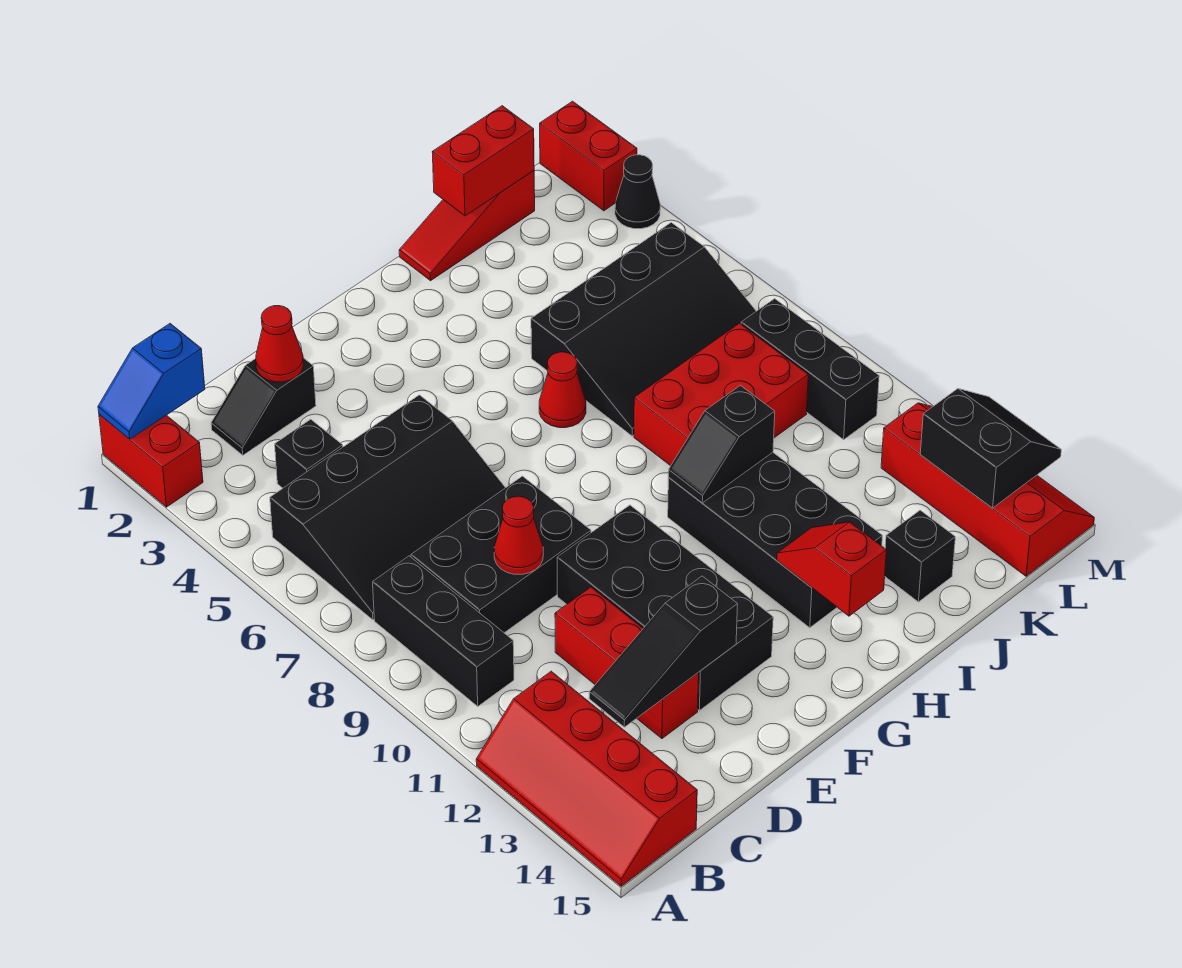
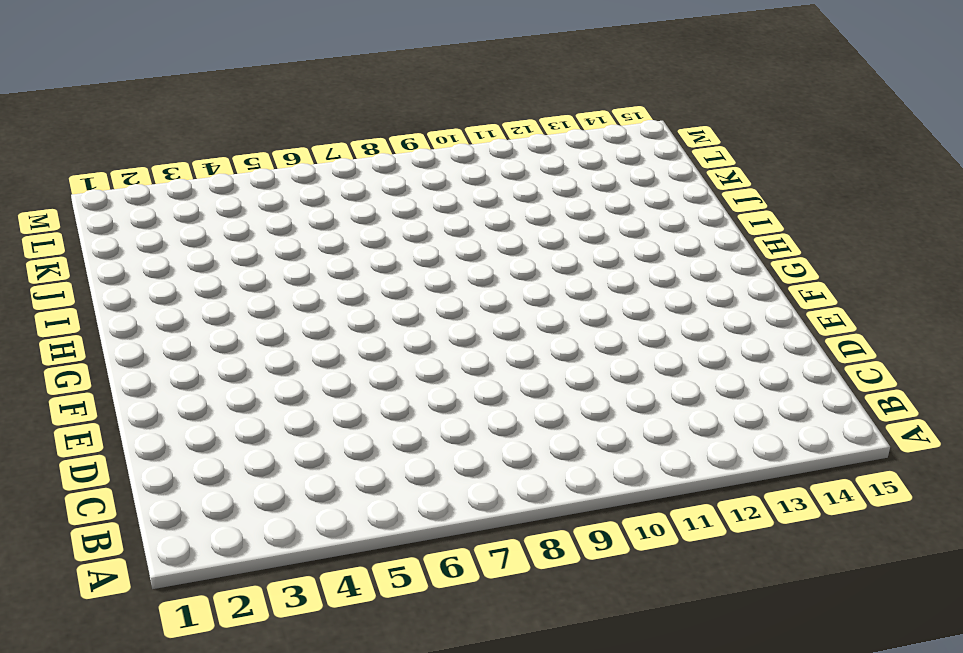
none -> red brick A1:A2 level 1
none -> red slope A12:B15 level 1 top B
none -> black slope B5:E7 level 1 top 5

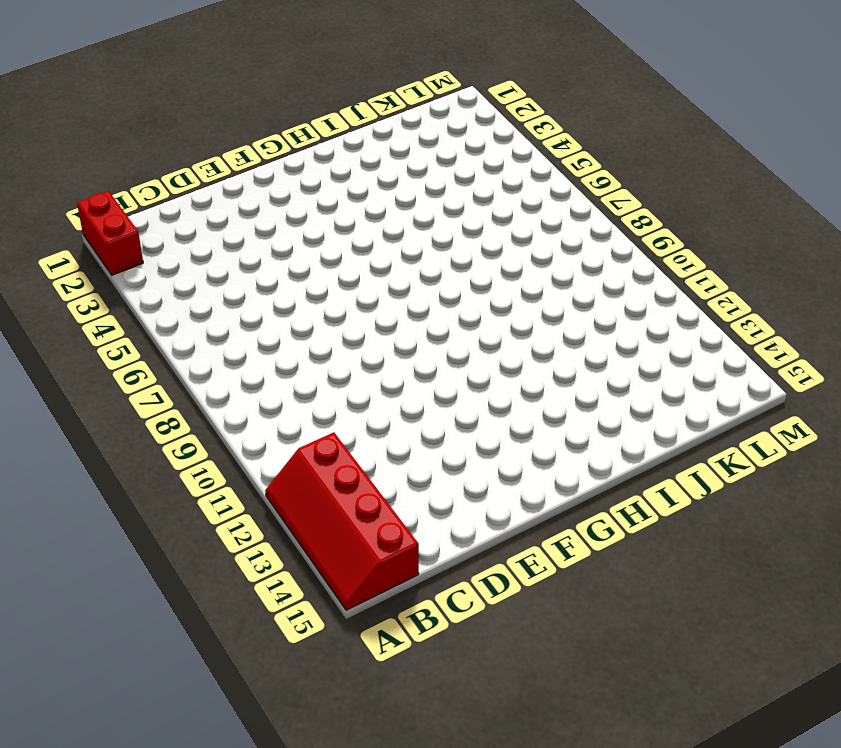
none -> black slope B5:E7 level 1 top 5
none -> black brick B8:B10 level 1
none -> black slope C2:D2 level 1 top D

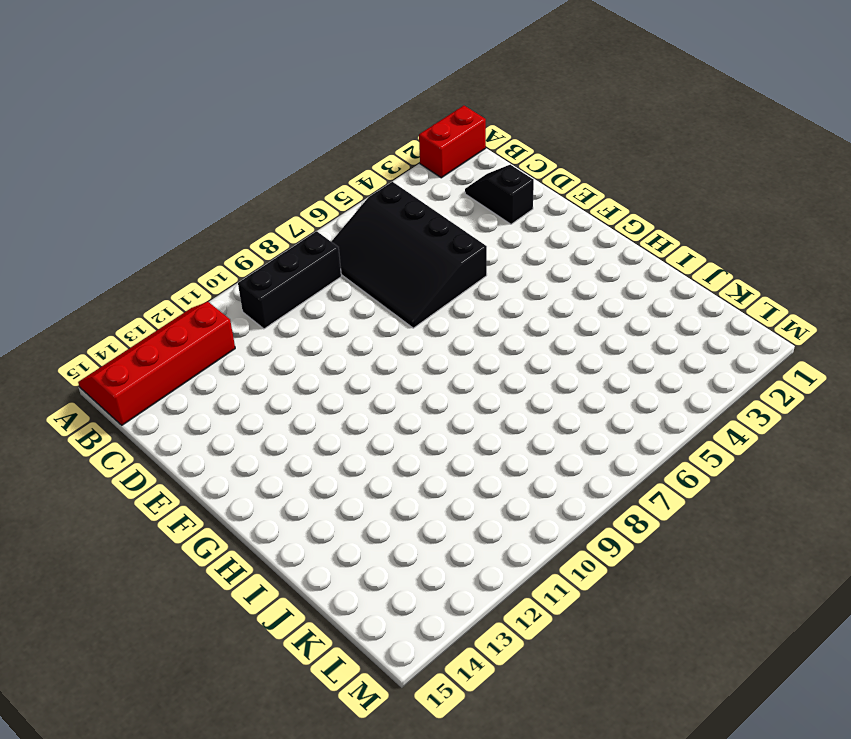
none -> black brick C4 level 1
none -> black brick C8:E9 level 1
none -> red brick D11:D13 level 1

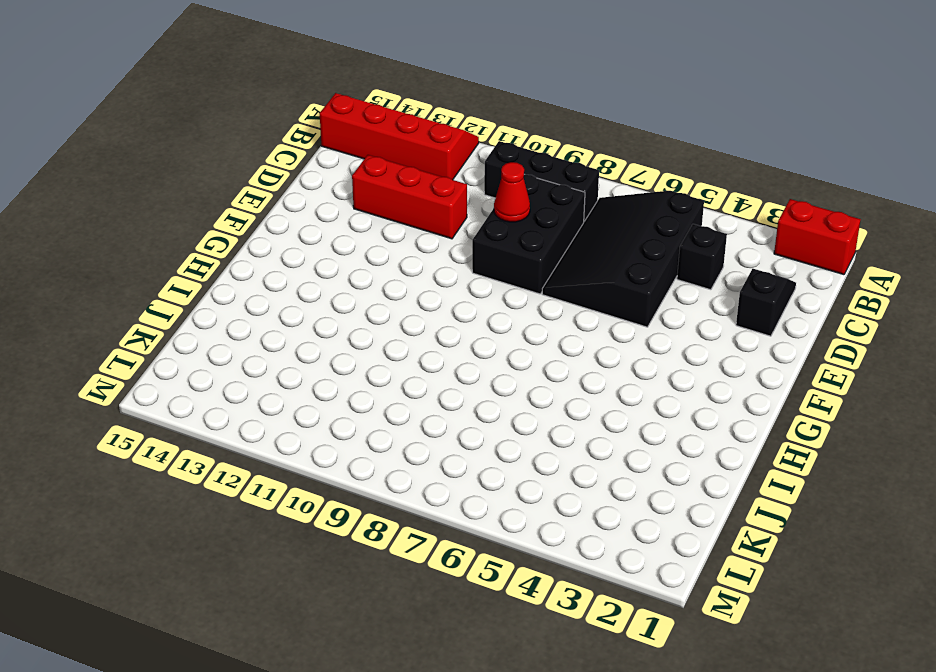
none -> black brick E10:F13 level 1
none -> red cone H6 level 1
none -> black brick H10:I13 level 1

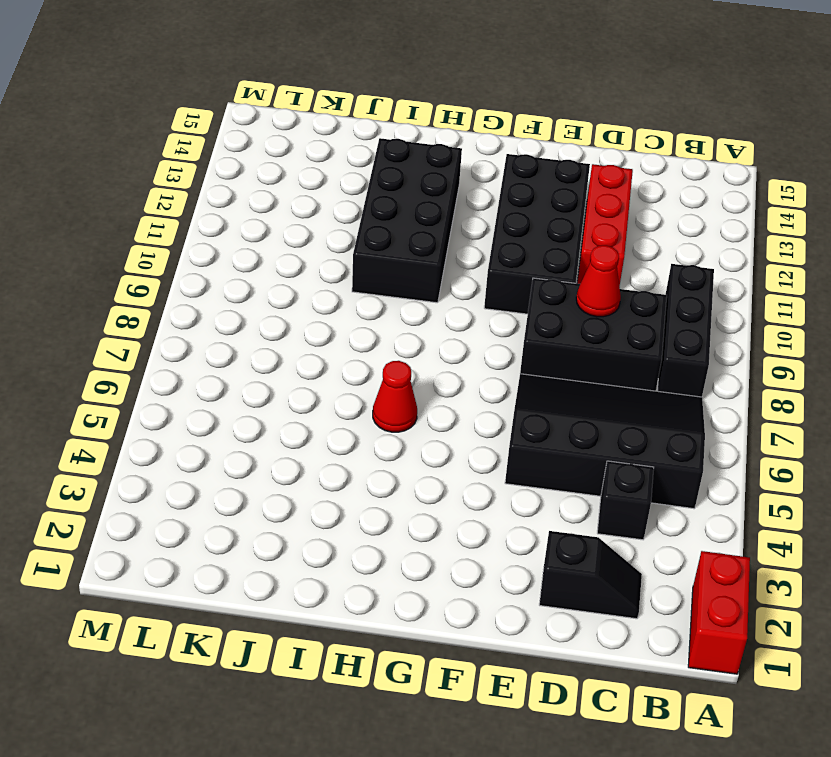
none -> red slope A12:B15 level 1 top B
none -> red slope I1:K1 level 1 top K
none -> black slope I5:L7 level 1 top 5

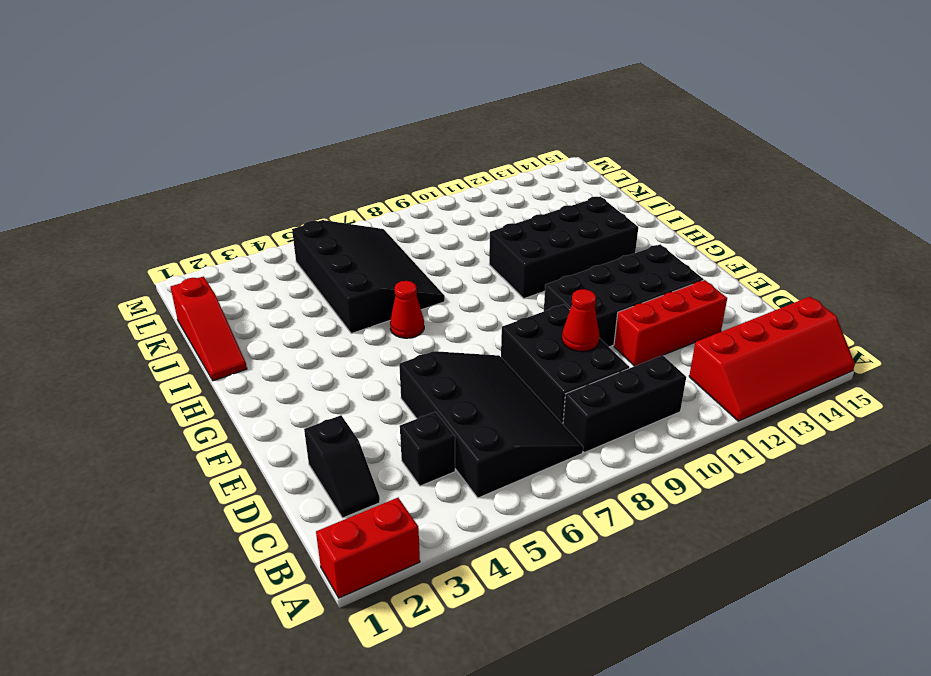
none -> red brick I8:K9 level 1
none -> black brick J14 level 1
none -> black brick L8:L10 level 1

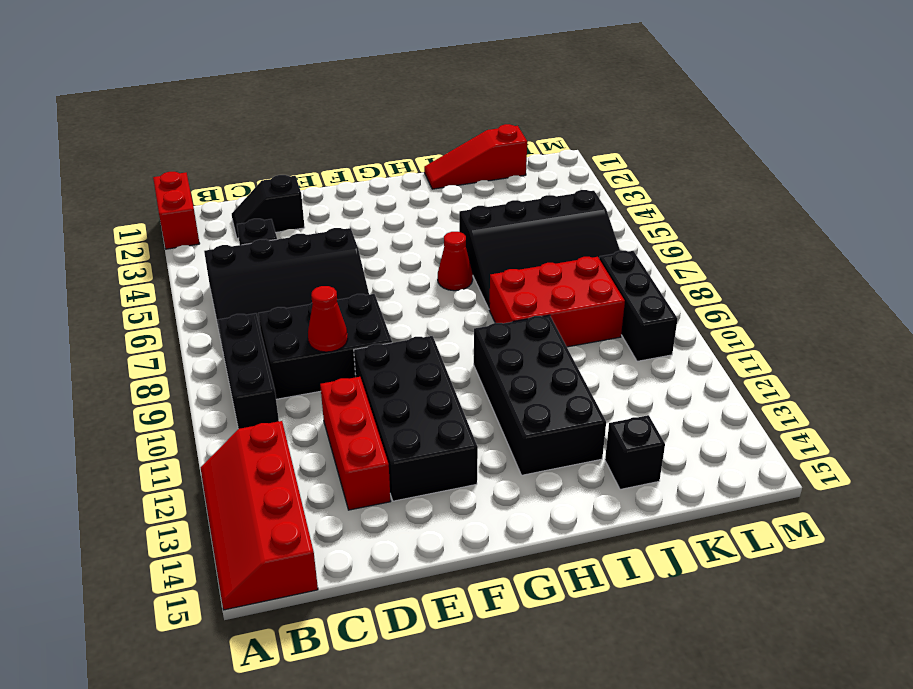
none -> red slope L12:M15 level 1 top L
none -> red brick M1:M2 level 1
none -> black cone M3 level 1

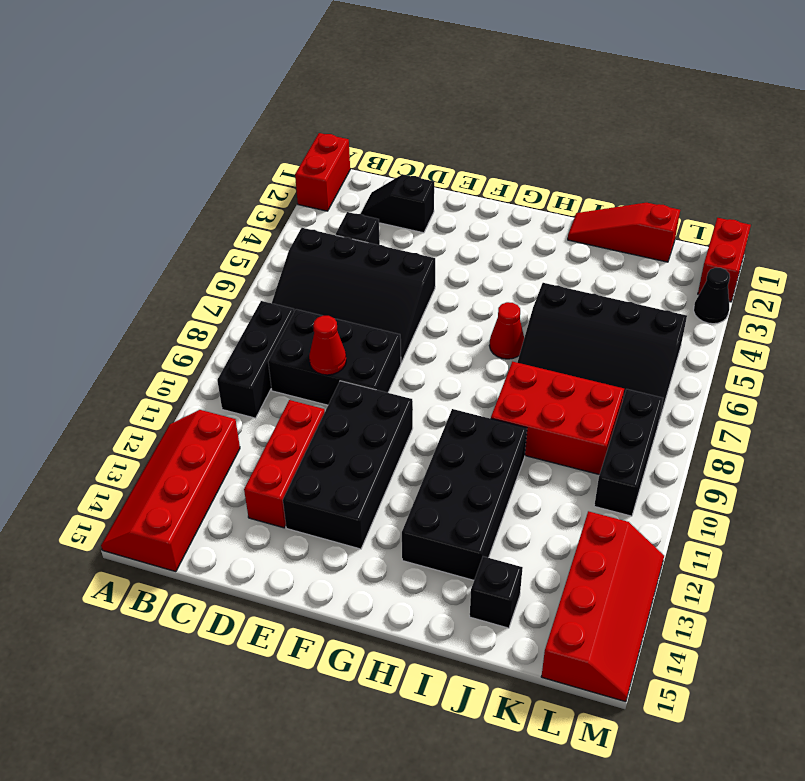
none -> blue slope A1:B1 level 2 top B
none -> black slope C13:E13 level 2 top E
none -> red cone D2 level 2

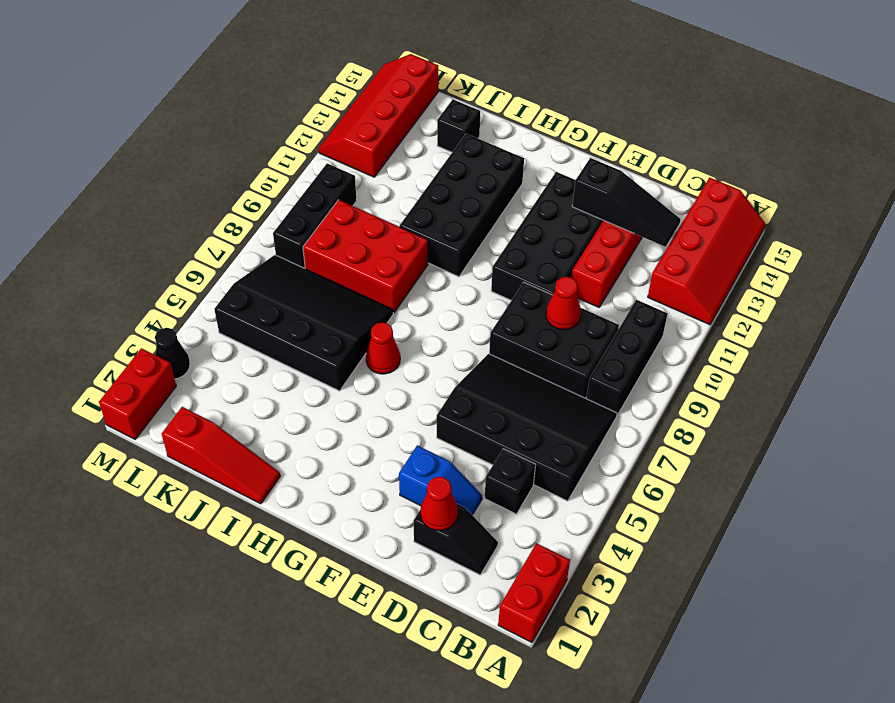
blue slope D3:E3 level 1 top E -> blue slope A1:B1 level 2 top B
none -> black slope H10:I10 level 2 top I
none -> red slope H13:H14 level 2 top 14
none -> red brick J1:K1 level 2

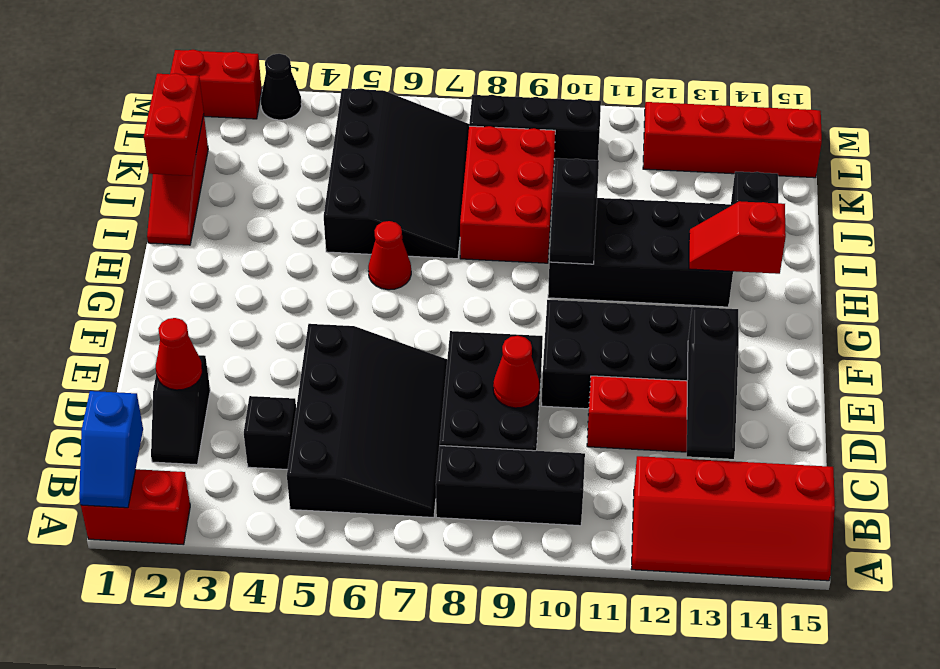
none -> black slope L13:M14 level 2 top L

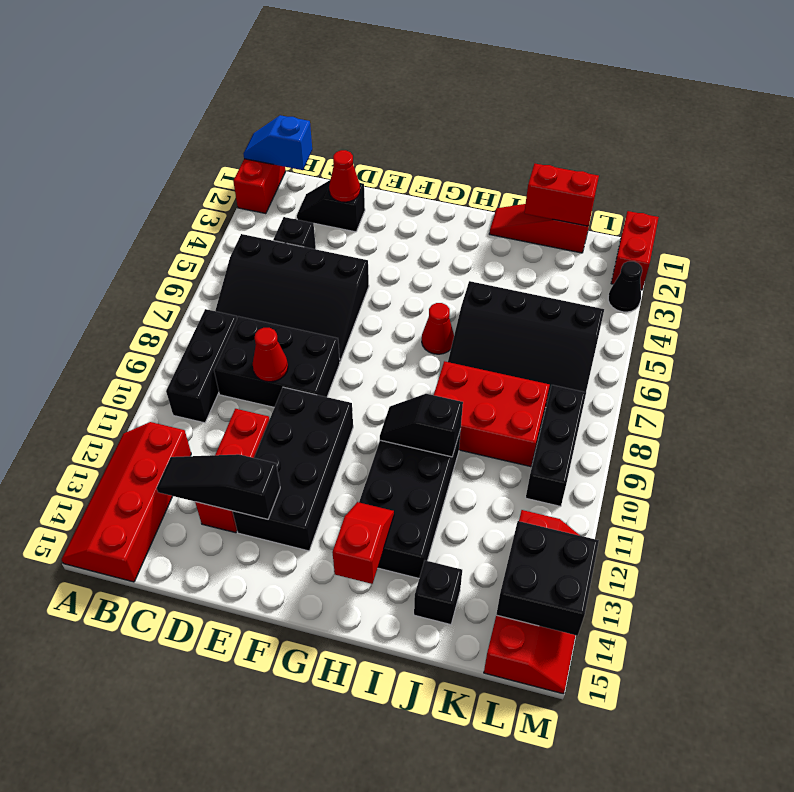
black brick L13:M14 level 2 -> black slope L13:M14 level 2 top L

